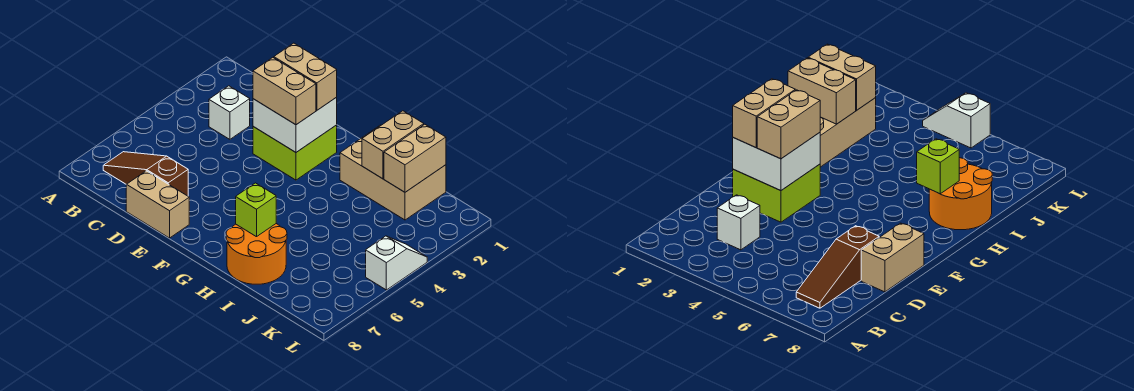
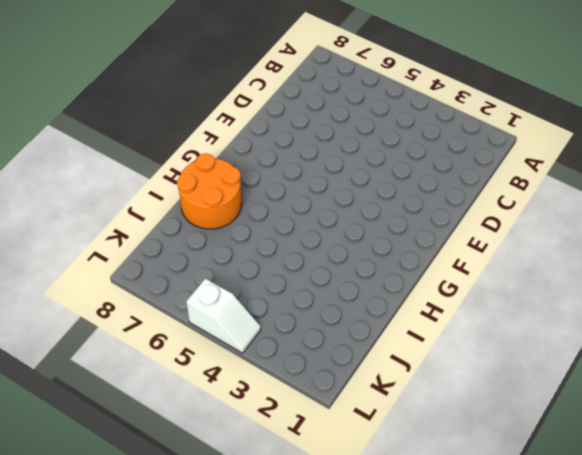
none -> brown slope B7:D7 level 1 top D
none -> white brick C3 level 1
none -> tan brick D8:E8 level 1

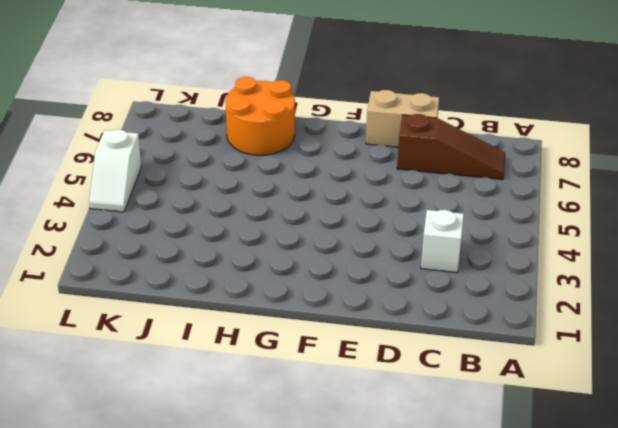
none -> lime brick E2:F3 level 1
none -> tan brick H1:J2 level 1
none -> white brick E2:F3 level 2

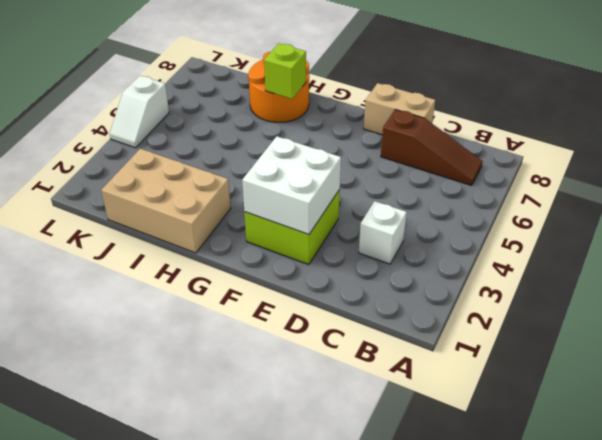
none -> tan brick I1:I2 level 2
none -> tan brick J1:J2 level 2
none -> tan brick E2:F2 level 3

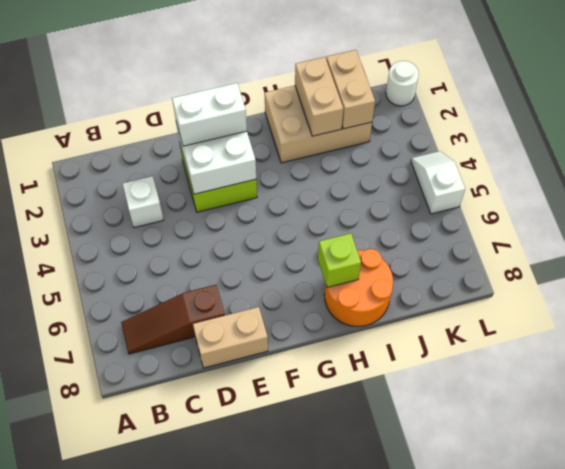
white brick E2:F2 level 3 -> tan brick E2:F2 level 3
white round brick L1 level 1 -> none
none -> tan brick E3:F3 level 3

